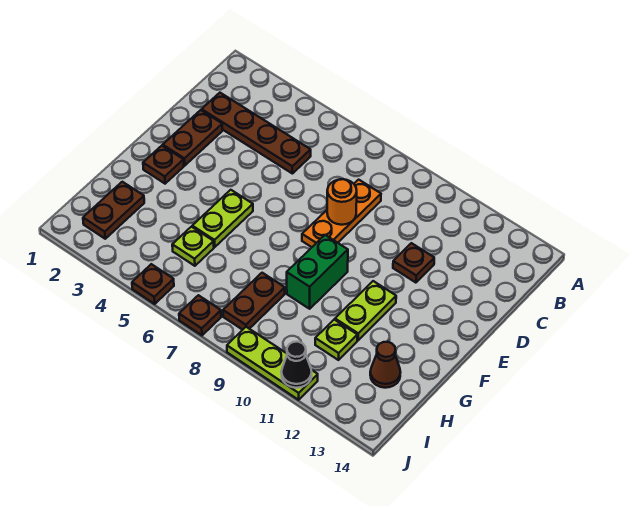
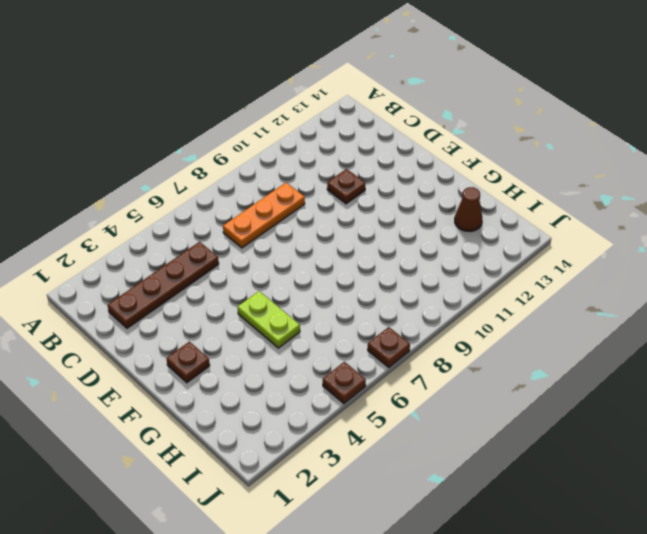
orange plate C7:C9 level 1 -> orange plate C8:E8 level 1
none -> brown plate D2:E2 level 1
none -> green brick F9:G9 level 1
none -> lime plate F11:G11 level 1

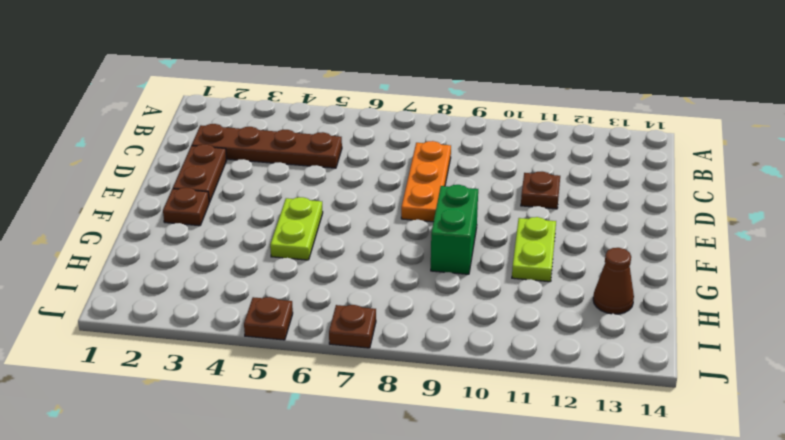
none -> brown plate H2:I2 level 1
none -> lime plate H5 level 1
none -> brown plate H8:I8 level 1

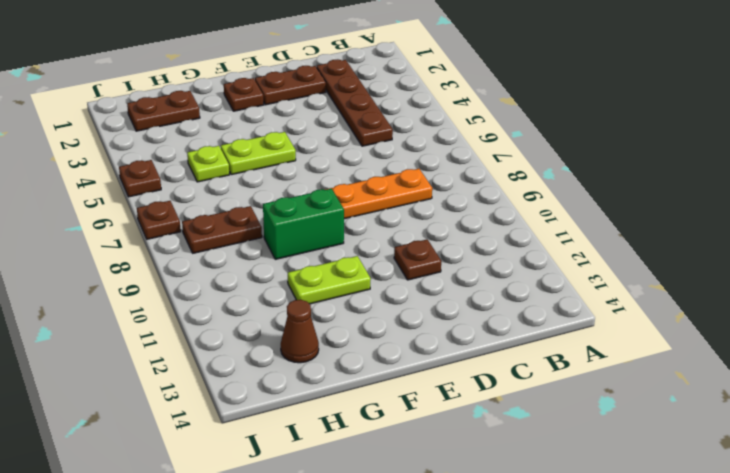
none -> lime plate H11 level 1
none -> lime plate J9:J11 level 1
none -> orange round brick D8 level 2

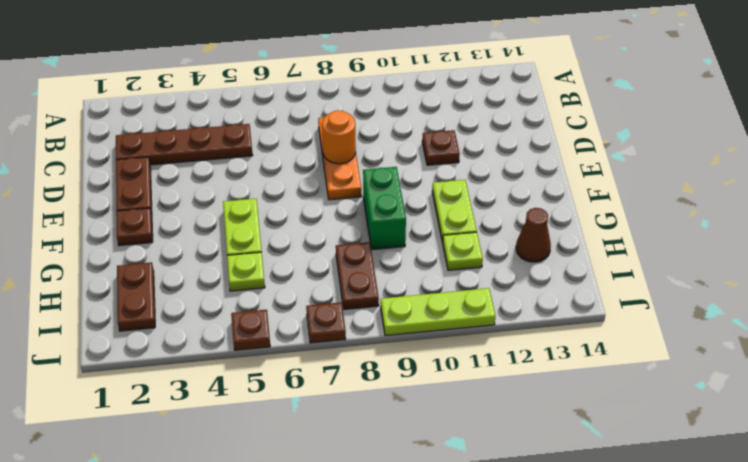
none -> black cone J11 level 2

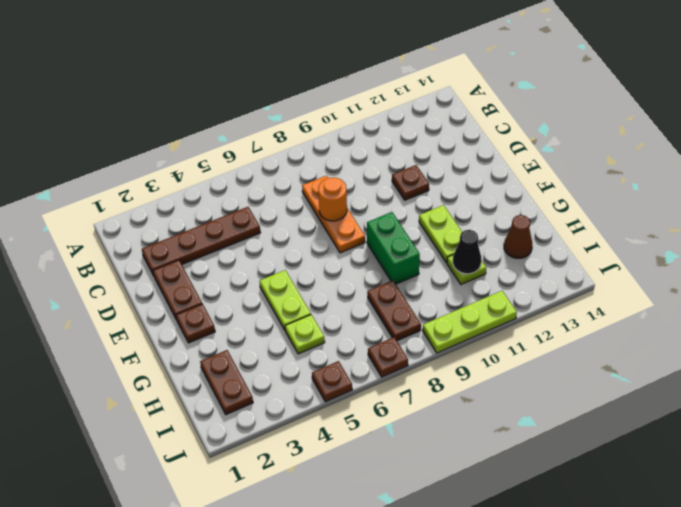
black cone H11 level 2 -> black cone J11 level 2

